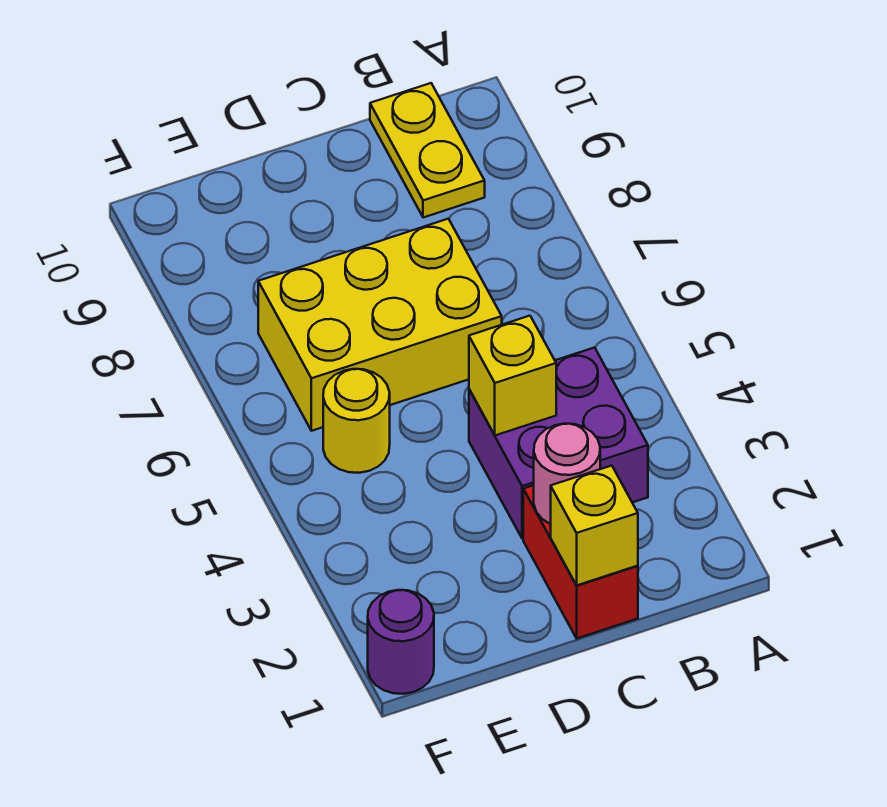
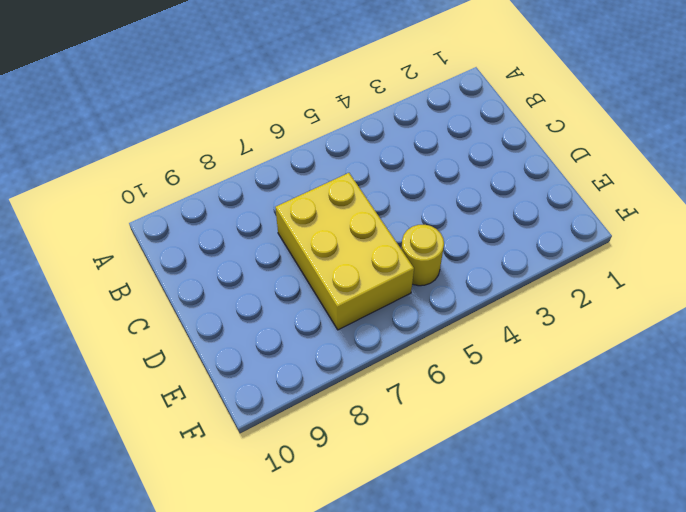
none -> purple brick B3:C4 level 1
none -> yellow plate B9:B10 level 1

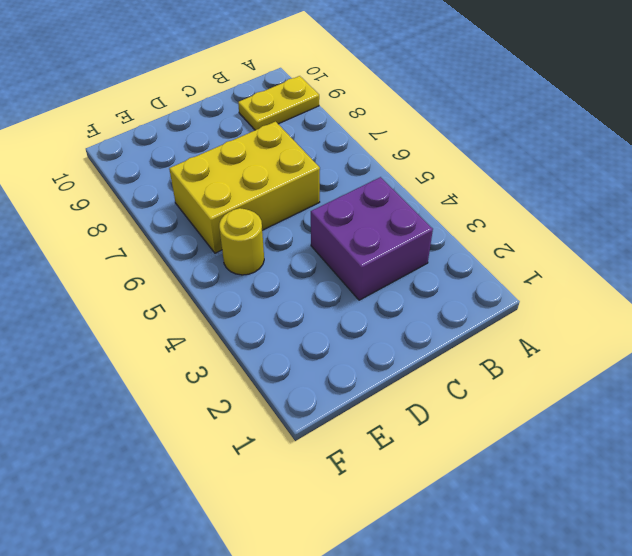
yellow plate A9:B9 level 1 -> yellow plate B9:B10 level 1
none -> red brick C1:C2 level 1
none -> purple round brick F1 level 1

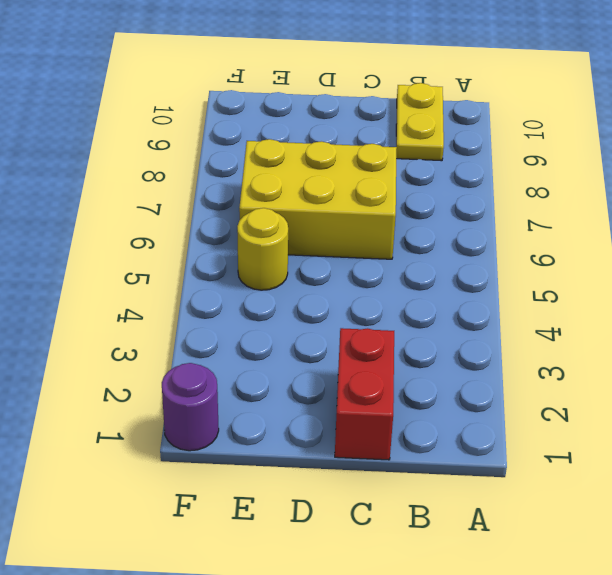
none -> purple brick B3:C4 level 1
none -> yellow brick C1 level 2

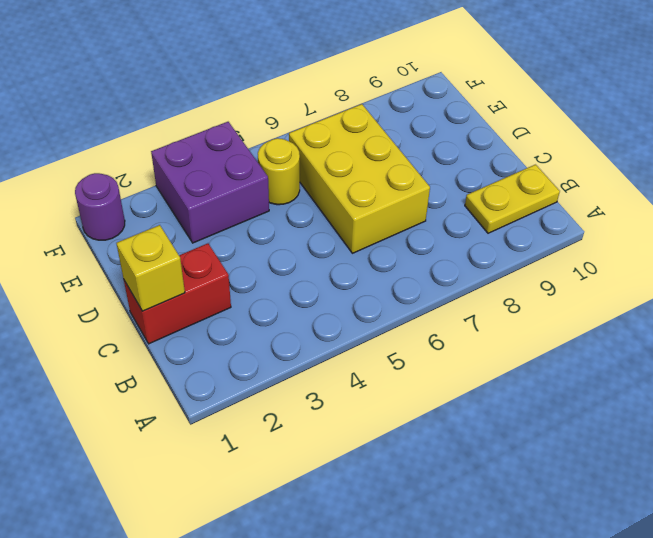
purple brick E3:F4 level 1 -> purple brick B3:C4 level 1
none -> pink round brick C2 level 2
none -> yellow brick C4 level 2

